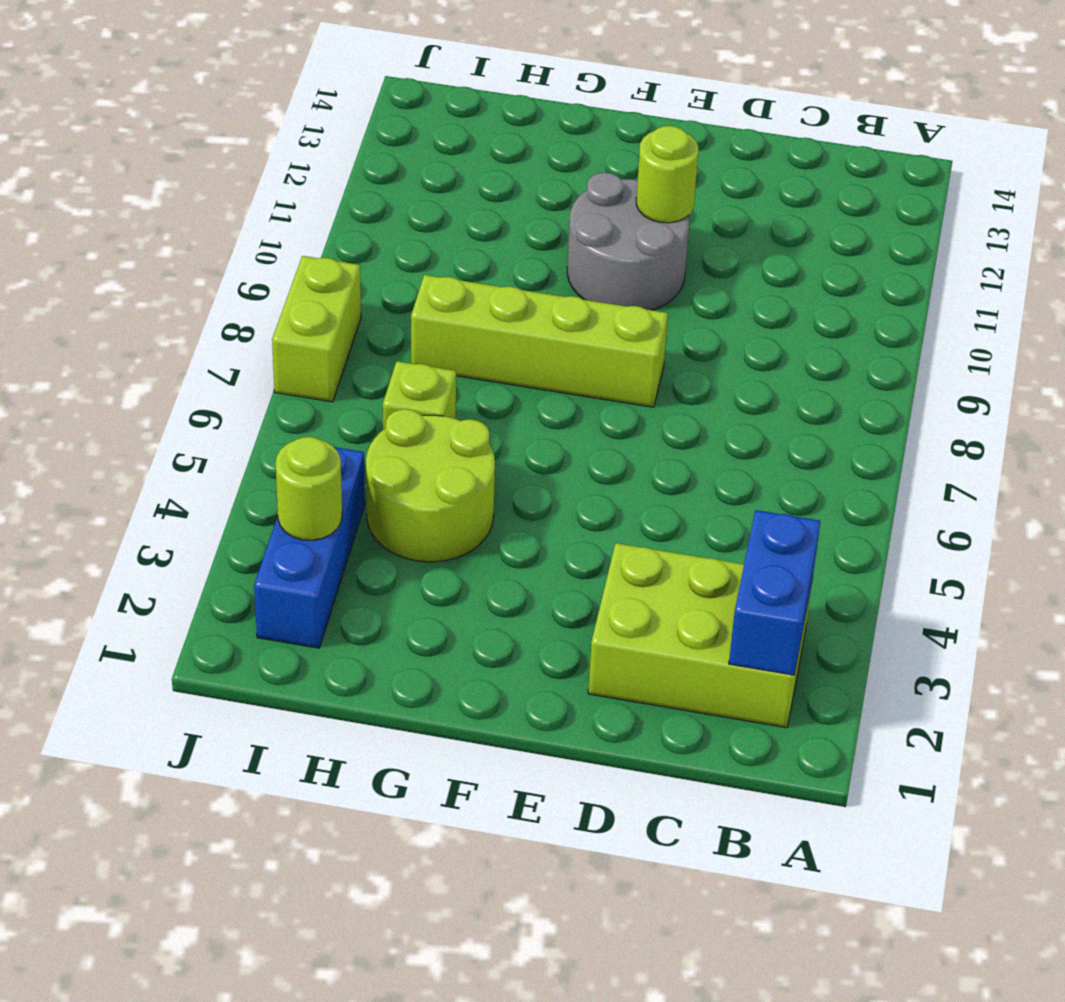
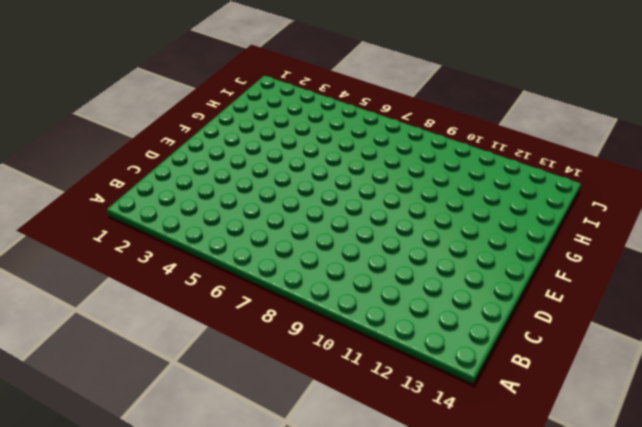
none -> lime brick B2:D3 level 1
none -> lime brick E8:H8 level 1

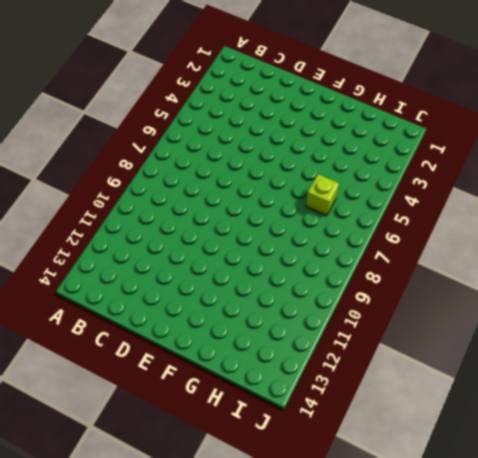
none -> lime brick B2:D3 level 1
none -> lime brick E8:H8 level 1

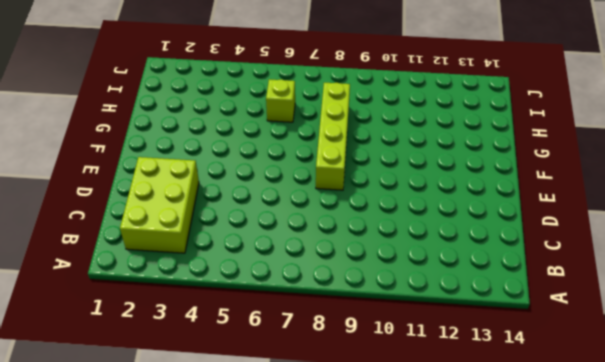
none -> grey round brick E10:F11 level 1
none -> lime round brick G4:H5 level 1

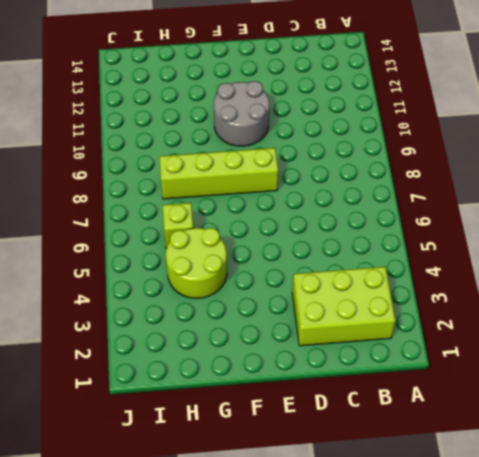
none -> blue brick I2:I4 level 1
none -> lime brick J7:J8 level 1

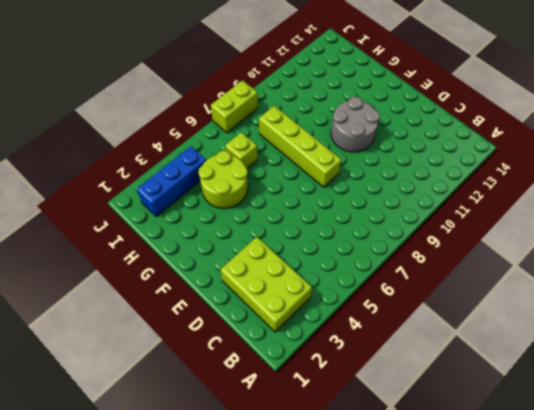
none -> blue brick B2:B3 level 2
none -> lime round brick E11 level 2

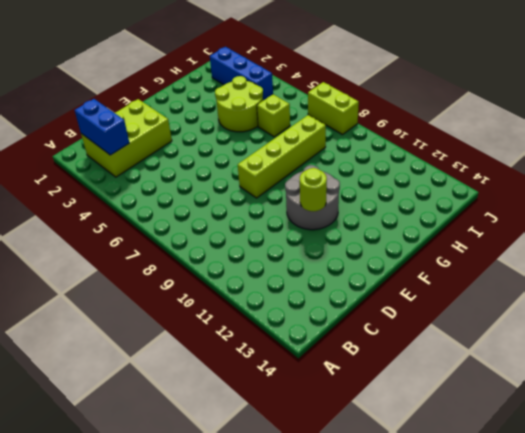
none -> lime round brick I3 level 2

